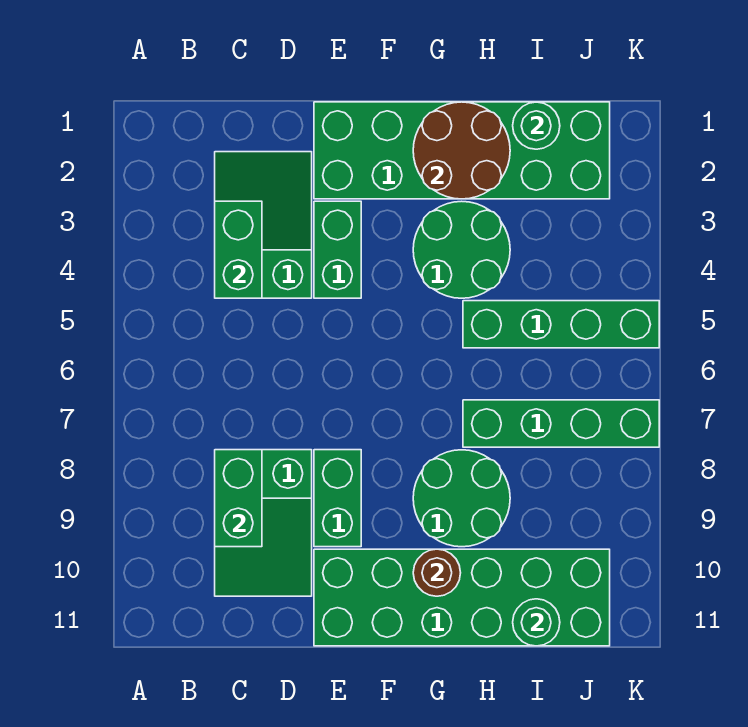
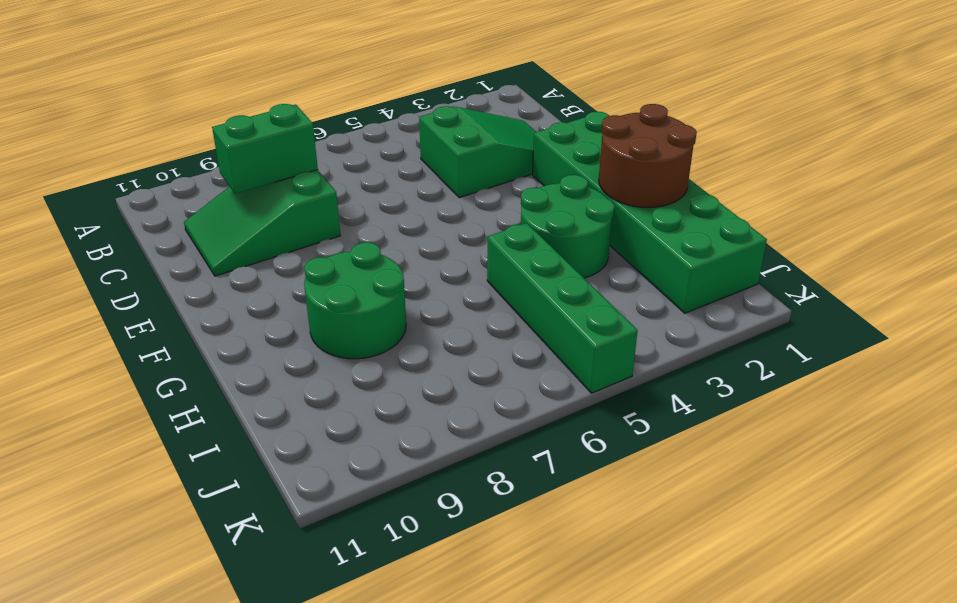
none -> green brick E3:E4 level 1
none -> green brick E8:E9 level 1
none -> green brick E10:J11 level 1

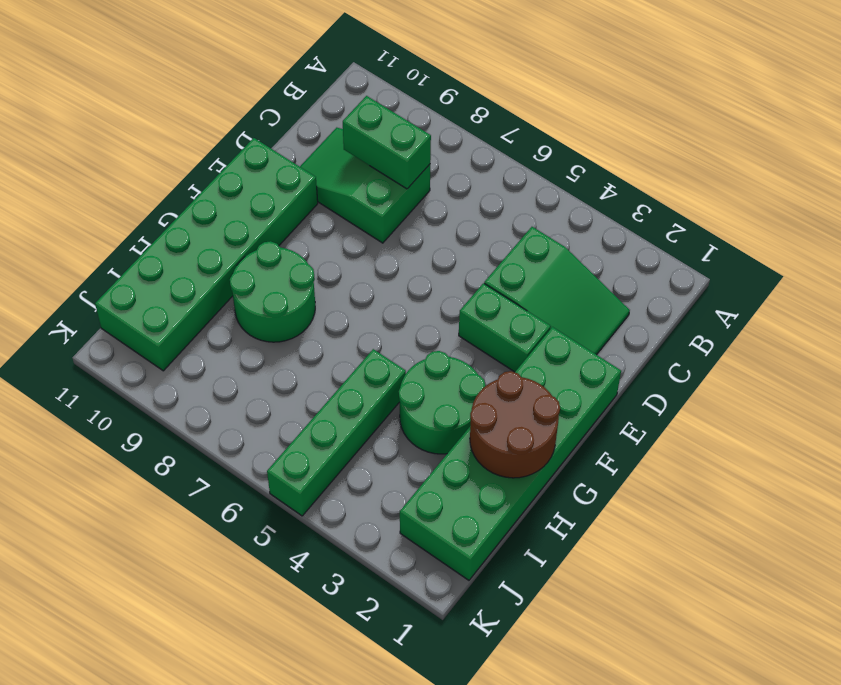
none -> green brick E8:E9 level 1
none -> green brick H7:K7 level 1
none -> green brick C3:C4 level 2

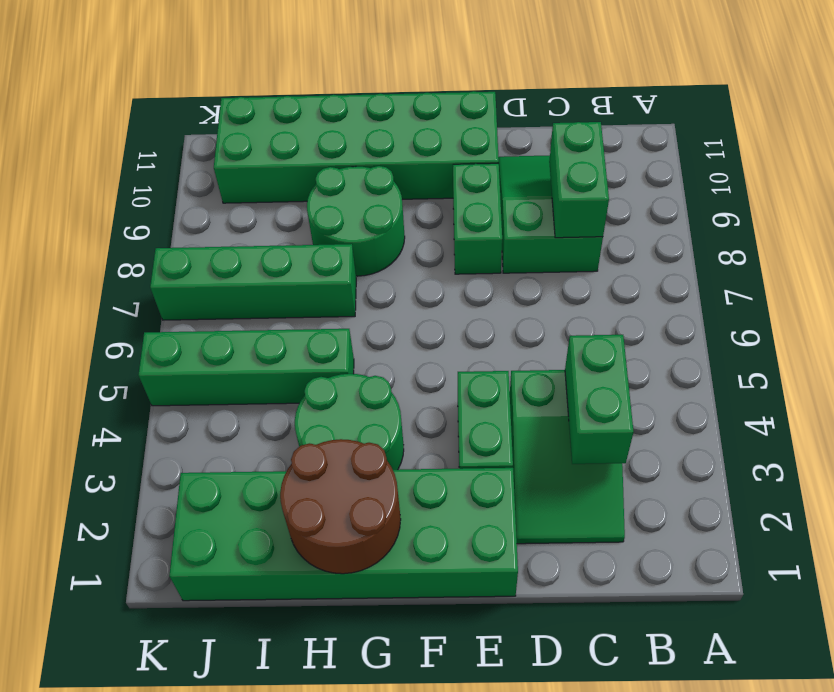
none -> brown round brick G10 level 2
none -> green round brick I1 level 2
none -> green round brick I11 level 2

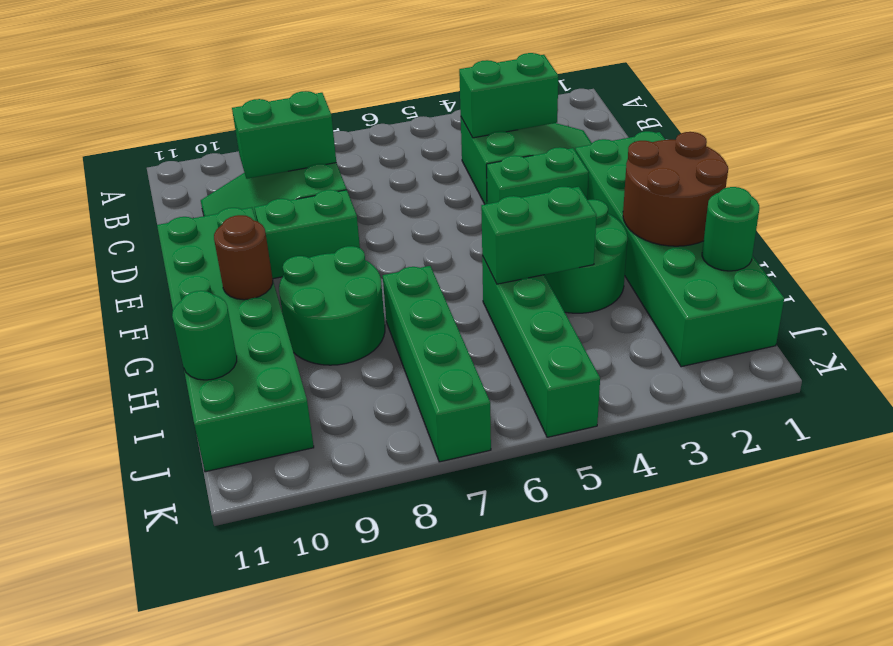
green brick H4:H5 level 2 -> none

